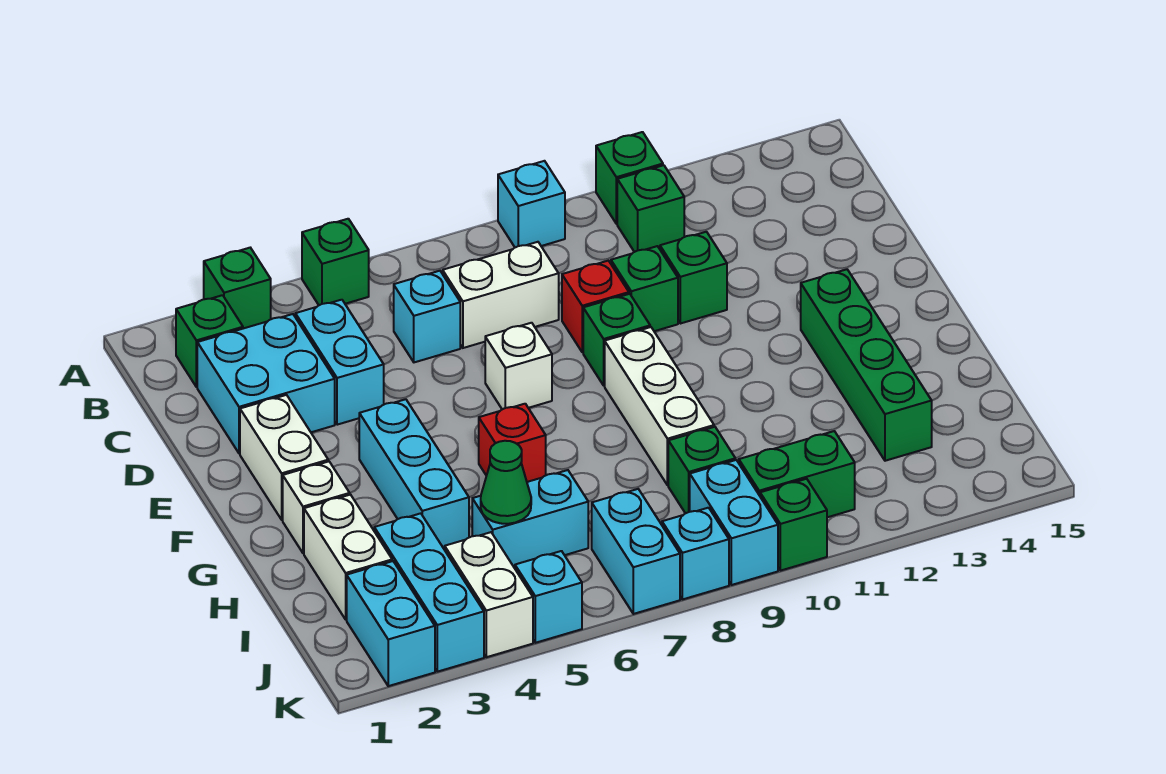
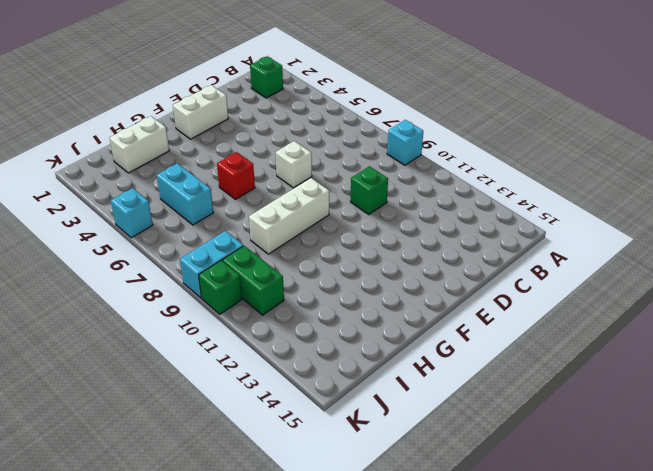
none -> green brick A3 level 1
none -> green brick A5 level 1
none -> green brick A11 level 1
none -> green brick B11 level 1

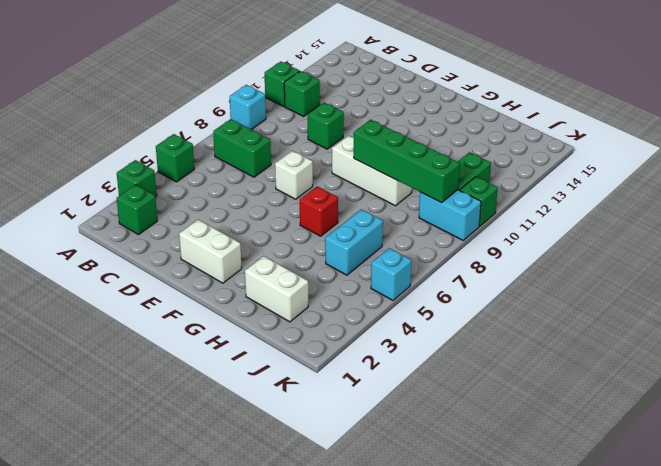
green brick B7:C7 level 1 -> white brick C7:C8 level 1
green brick G9:J9 level 2 -> green brick F13:I13 level 1
none -> cyan brick C2:D3 level 1
none -> cyan brick C4:D4 level 1
none -> cyan brick C6 level 1
none -> red brick D9 level 1

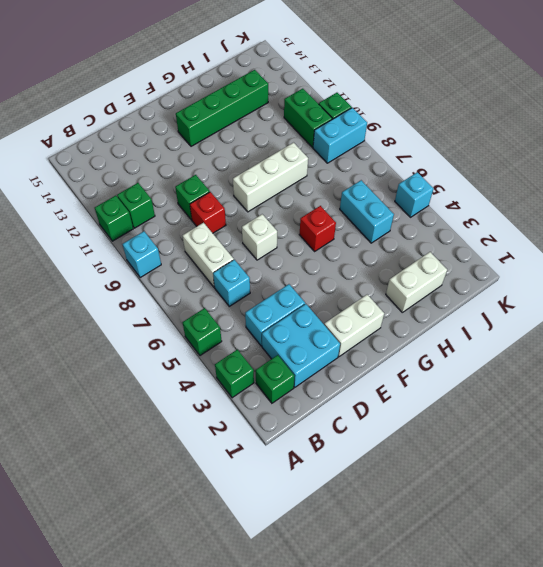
none -> green brick D11 level 1
none -> green brick E9 level 1
none -> cyan brick F4:H4 level 1
none -> white brick G2 level 1

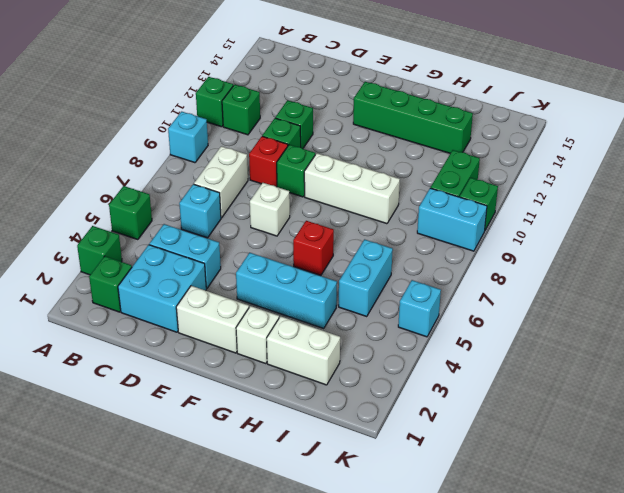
none -> cyan brick I3:K3 level 1
none -> green brick I9 level 1
none -> cyan brick J2:K2 level 1
none -> white brick J4:K4 level 1

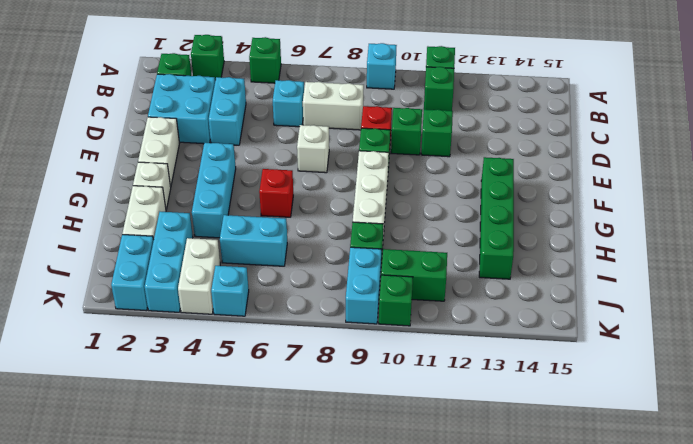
none -> cyan brick J7:K7 level 1
none -> cyan brick K8 level 1
none -> green cone I5 level 2

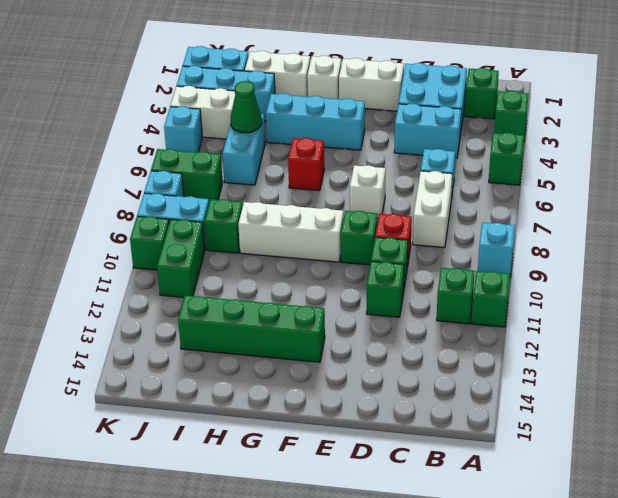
green brick J7:K7 level 1 -> cyan brick J7:K7 level 1

